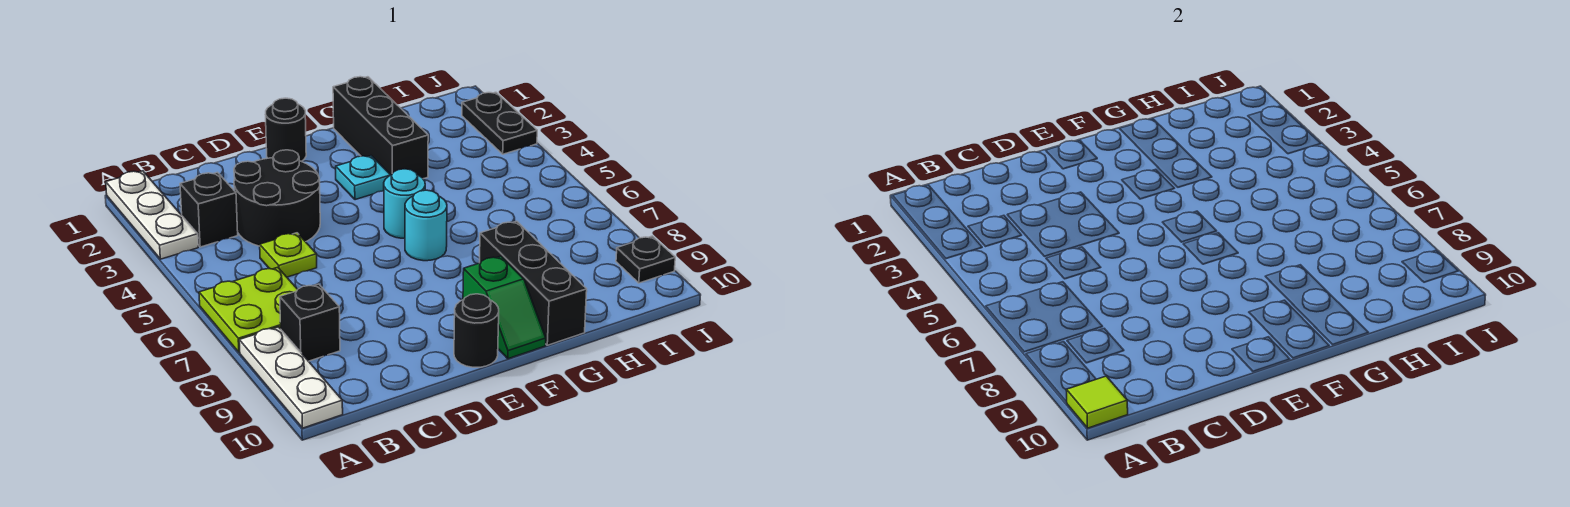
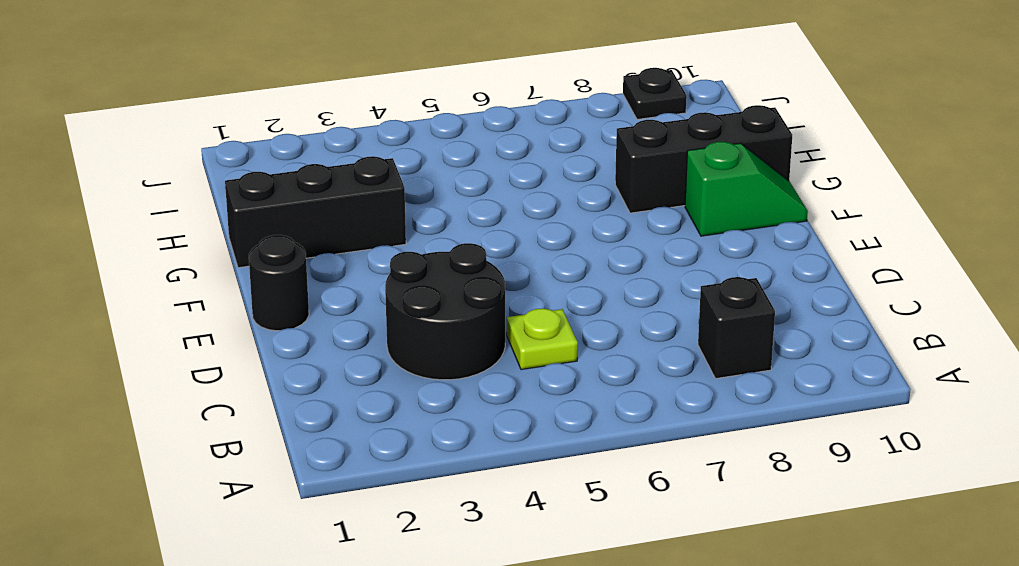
none -> white plate A1:A3 level 1
none -> lime plate A6:B7 level 1
none -> white plate A8:A10 level 1

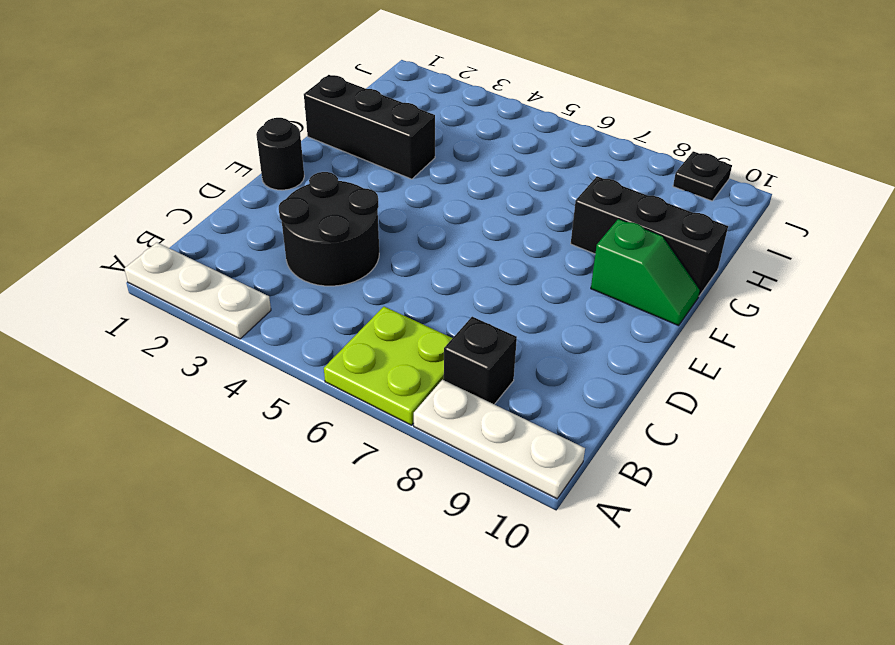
none -> black brick B3 level 1
none -> lime plate C5 level 1
none -> black round brick E10 level 1

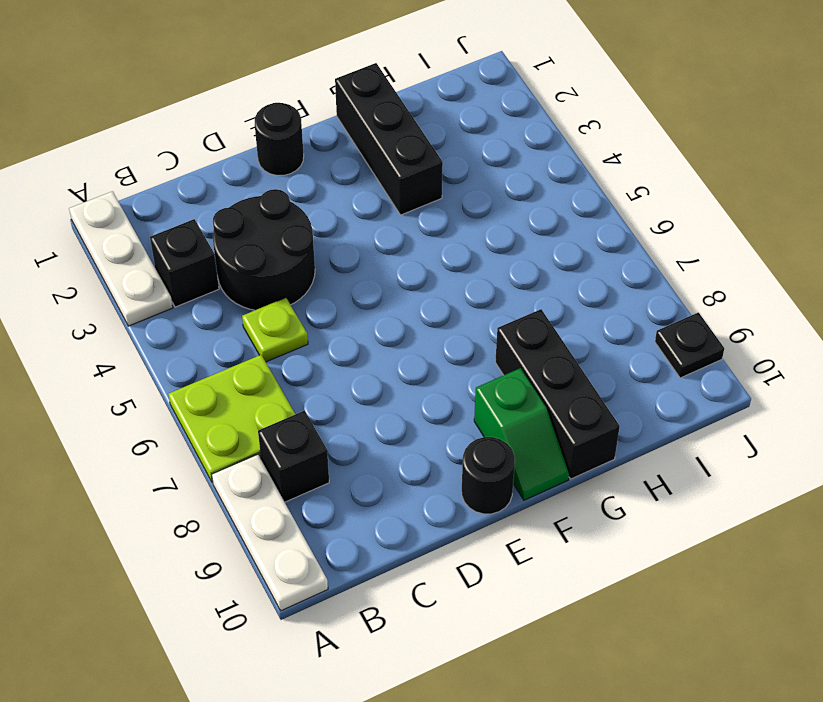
none -> cyan plate F3 level 1
none -> cyan round brick F5 level 1
none -> cyan round brick F6 level 1

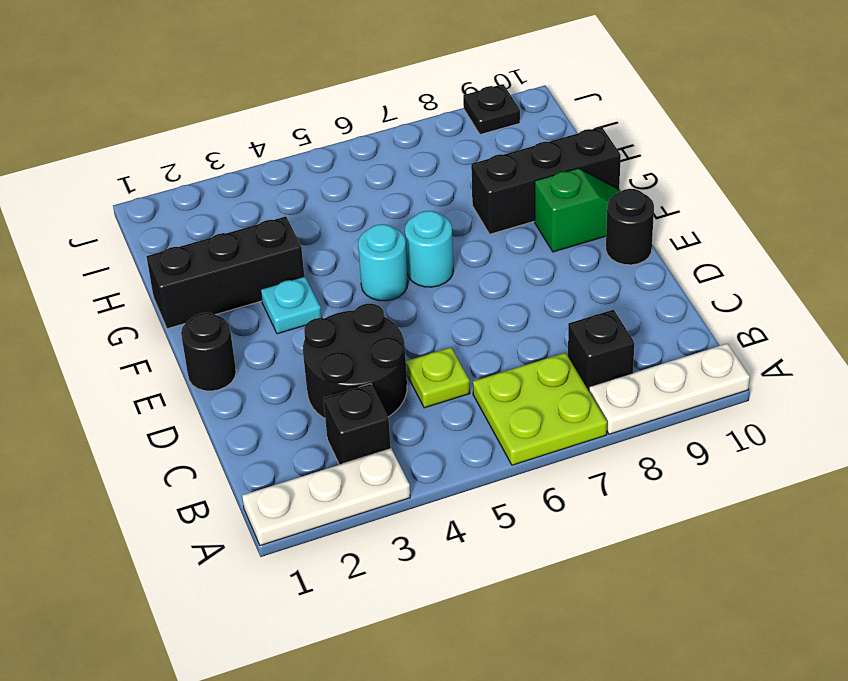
none -> black plate J2:J3 level 1
none -> lime tile A10 level 2

